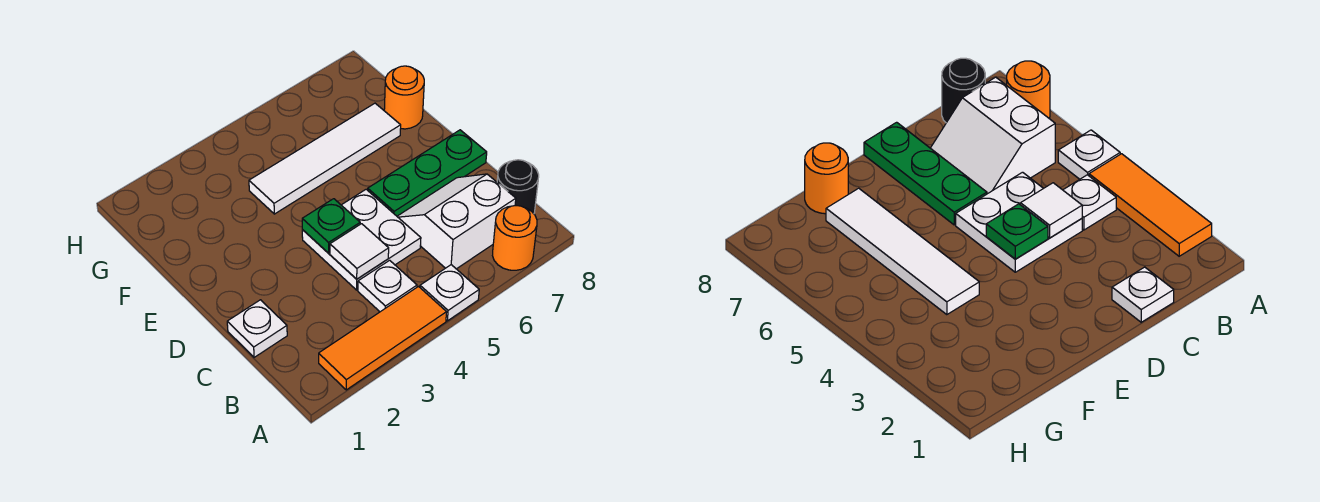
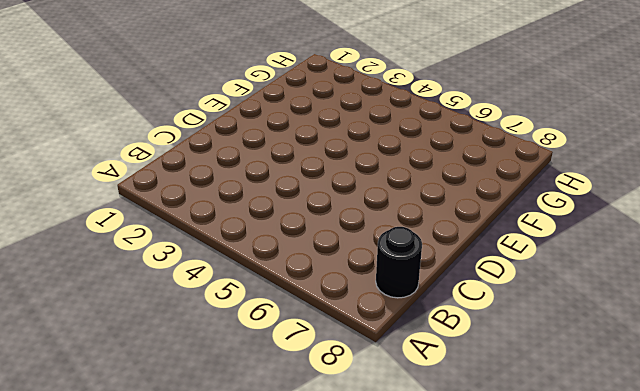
none -> orange tile A2:A4 level 1
none -> white plate A5 level 1
none -> orange round brick A7 level 1

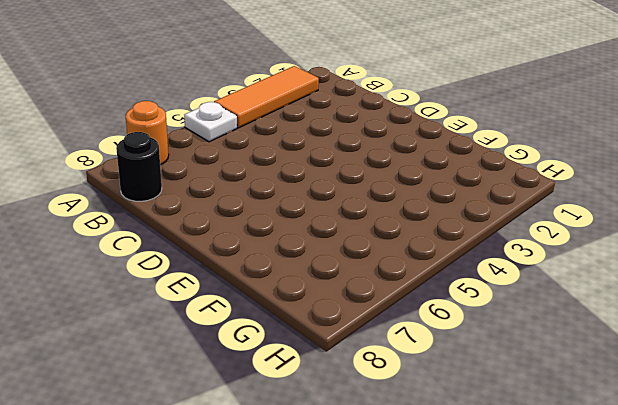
none -> white plate B4 level 1
none -> white slope B6:C7 level 1 top B
none -> white plate C1 level 1

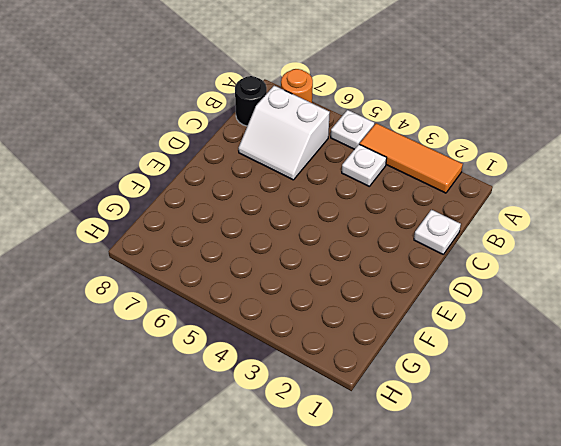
none -> white plate C4:D5 level 1
none -> green plate D6:D8 level 1
none -> white tile F4:F7 level 1

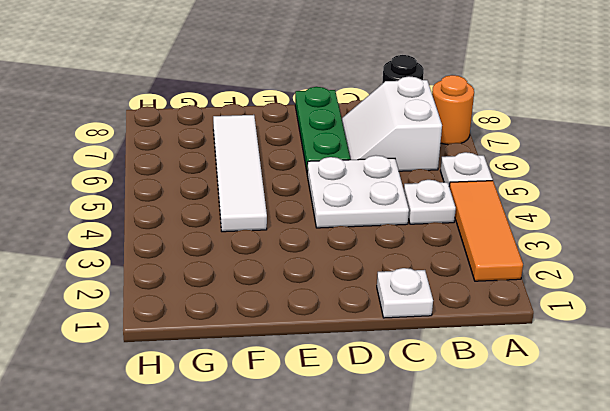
none -> orange round brick F8 level 1
none -> white tile C4 level 2
none -> green plate D4 level 2

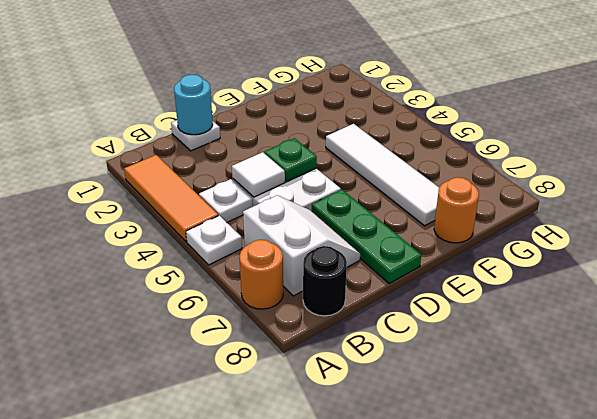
cyan round brick C1 level 2 -> none

